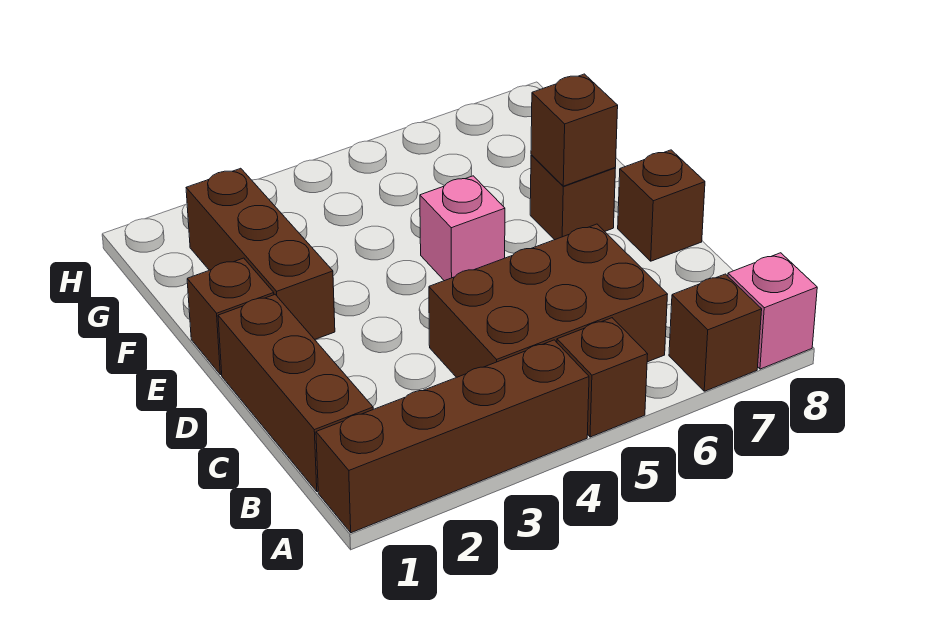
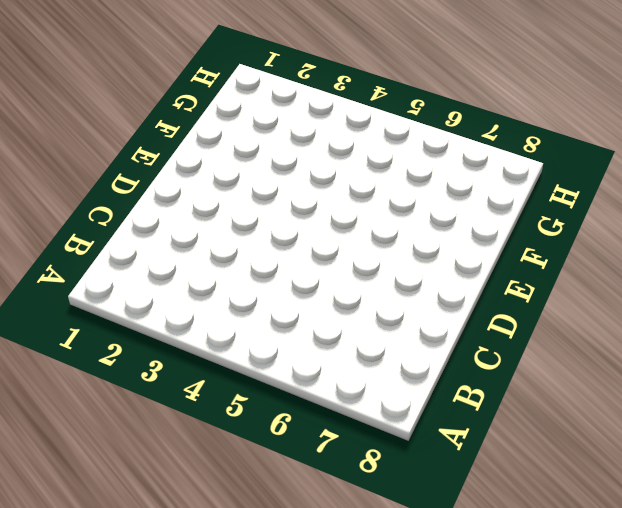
none -> brown brick A1:A4 level 1
none -> brown brick A5 level 1
none -> brown brick A7 level 1

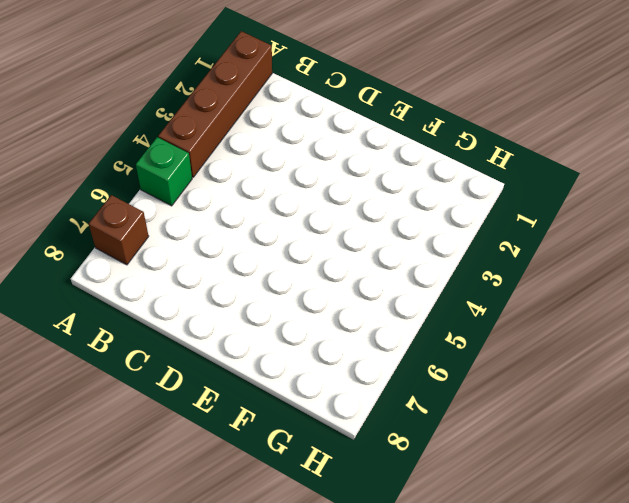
green brick A5 level 1 -> brown brick A5 level 1
none -> pink brick A8 level 1
none -> brown brick B1:D1 level 1
none -> brown brick B4:C6 level 1

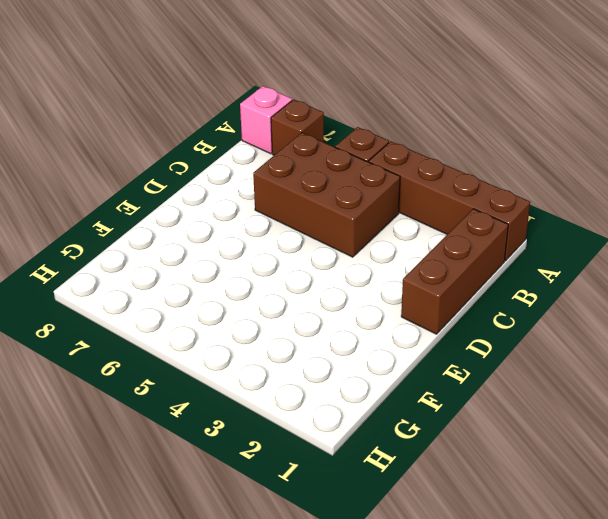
none -> brown brick D8 level 1
none -> brown brick E1 level 1
none -> brown brick E2:G2 level 1

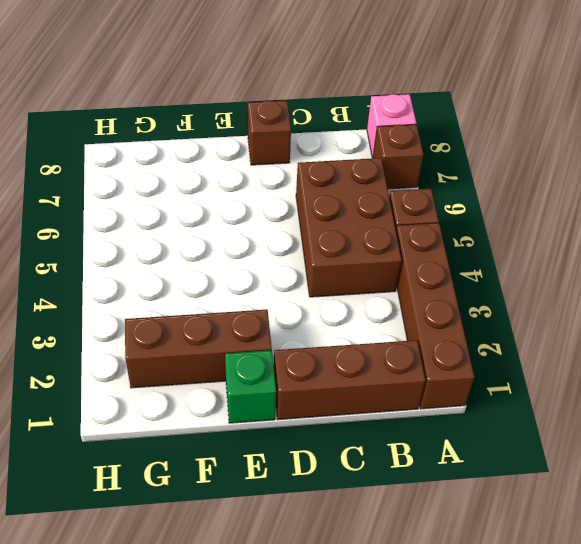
green brick E1 level 1 -> brown brick E1 level 1
none -> pink brick E5 level 1
none -> brown brick E7 level 1
none -> brown brick E7 level 2

